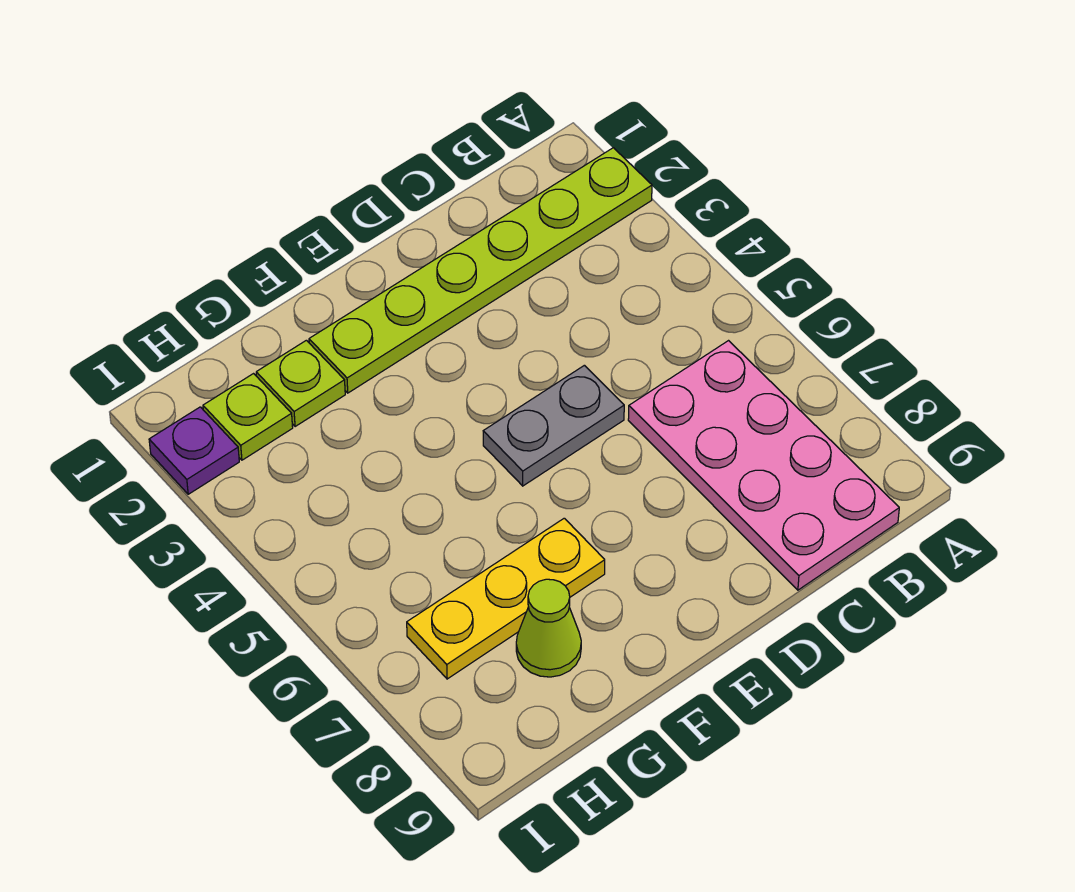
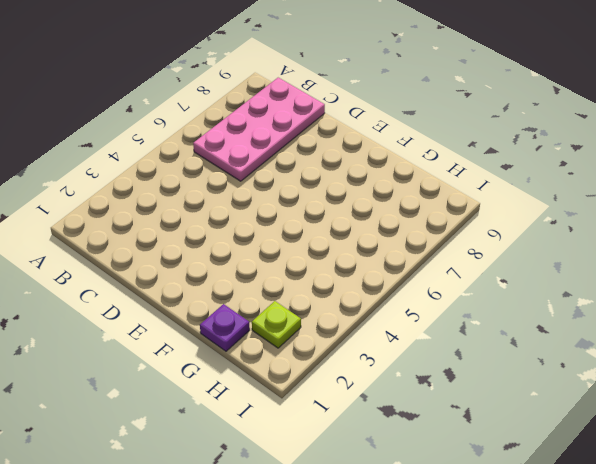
purple plate G1 level 1 -> purple plate I2 level 1
none -> lime plate A2:F2 level 1
none -> grey plate D5:E5 level 1

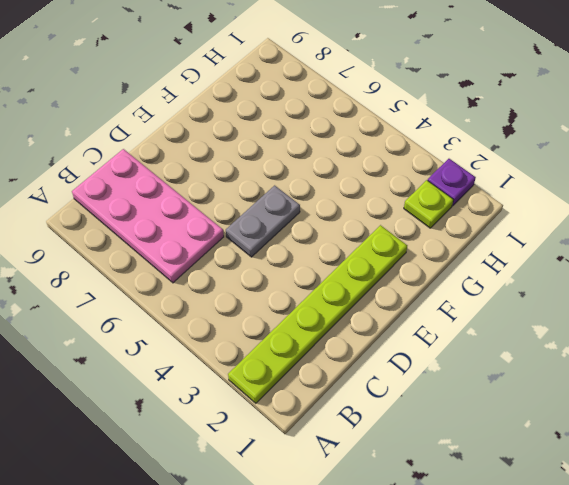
none -> yellow plate F7:H7 level 1
none -> lime plate G2 level 1

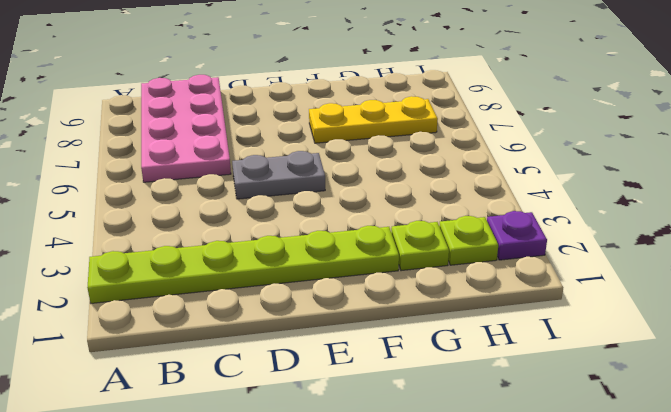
none -> lime cone G8 level 1

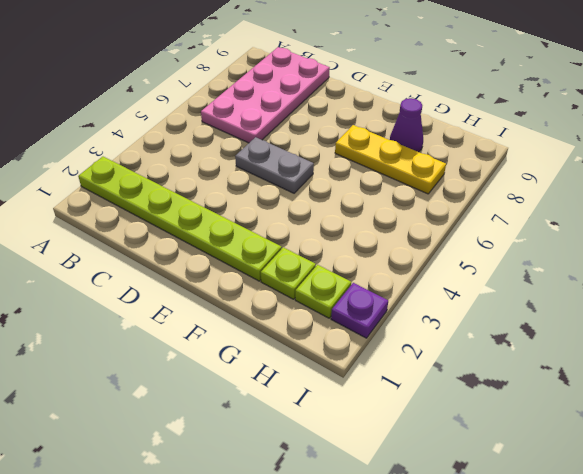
purple cone G8 level 1 -> lime cone G8 level 1

